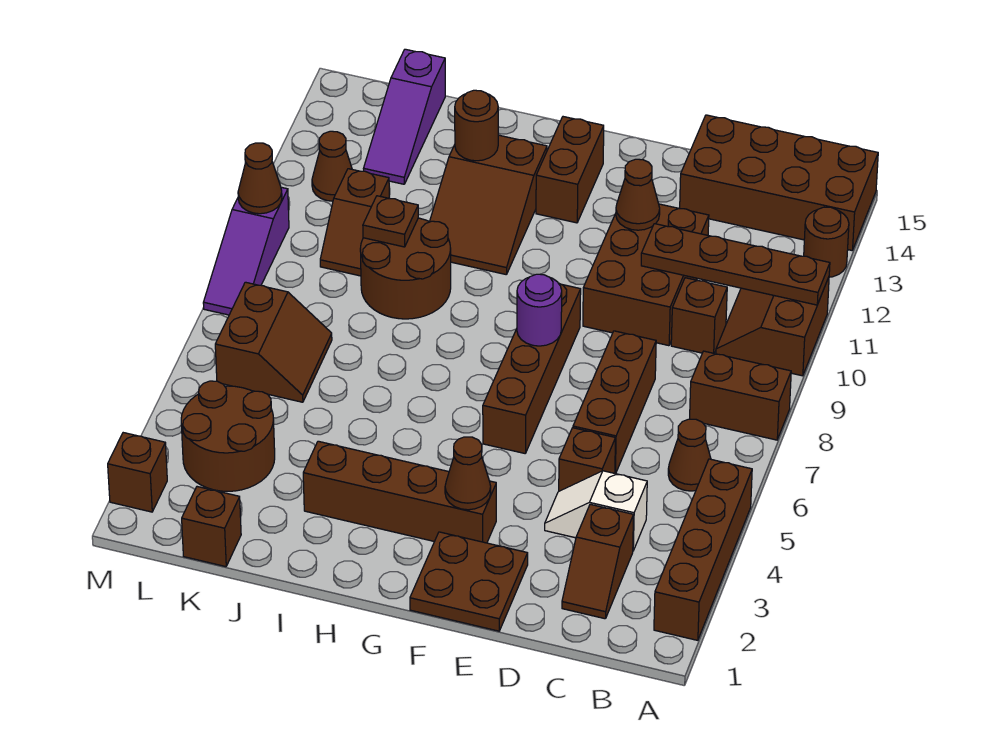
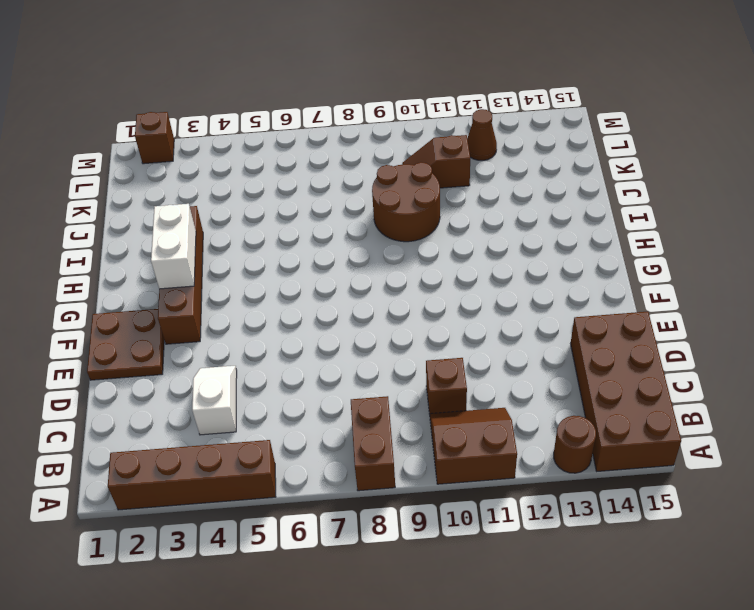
white brick G3:H3 level 2 -> none
none -> brown cone B6 level 1
none -> brown slope C2:C3 level 1 top 3
none -> brown brick D5 level 1
none -> brown brick D6:D8 level 1

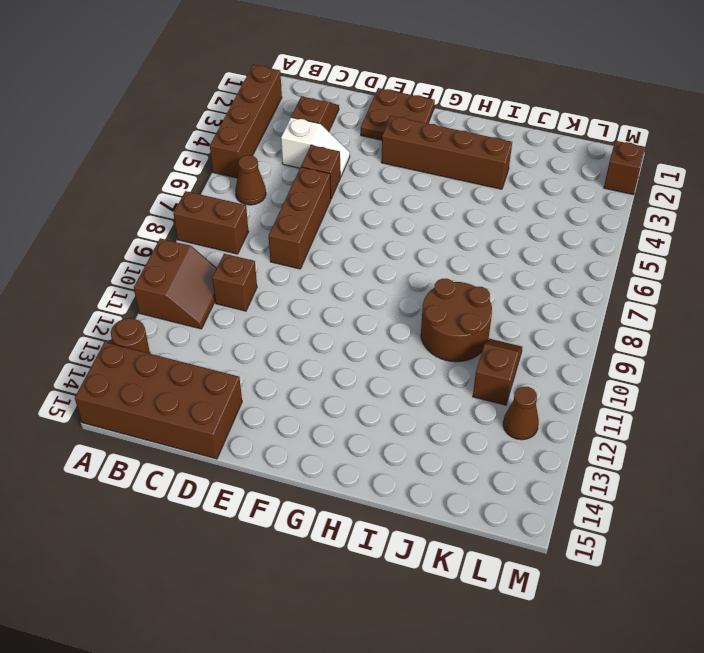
none -> brown brick D10:E12 level 1
none -> brown brick F6:F9 level 1
none -> brown brick G13:G14 level 1
none -> brown slope H11:I13 level 1 top 13

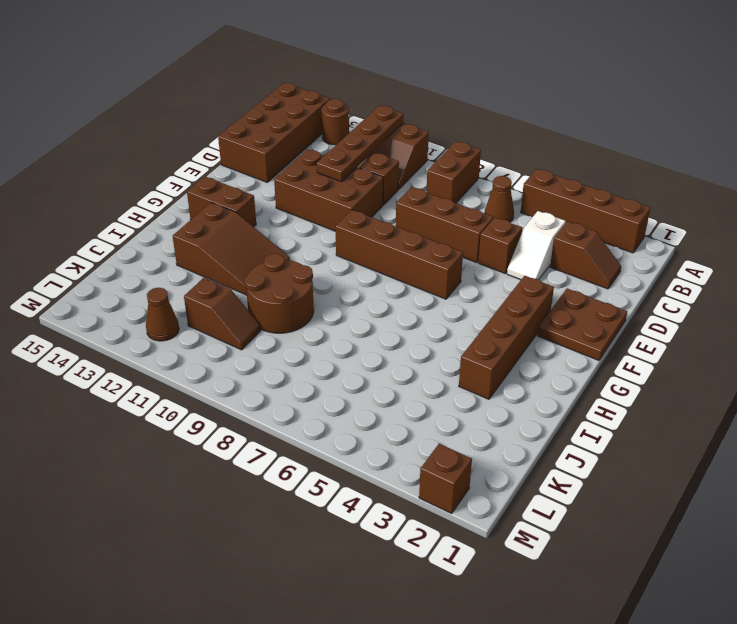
none -> brown brick K1 level 1
none -> brown round brick K3:L4 level 1
none -> brown slope K6:L7 level 1 top L
none -> purple slope K13:K15 level 1 top 15

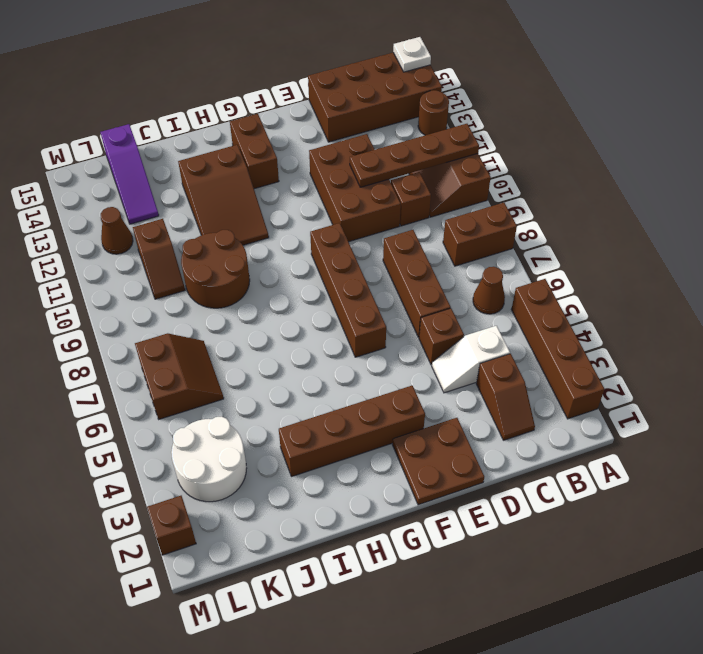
white plate A15 level 2 -> none
white round brick K3:L4 level 1 -> brown round brick K3:L4 level 1
none -> brown brick K1 level 1
none -> purple slope M8:M10 level 1 top 10
none -> brown cone E12 level 2
none -> brown cone F3 level 2

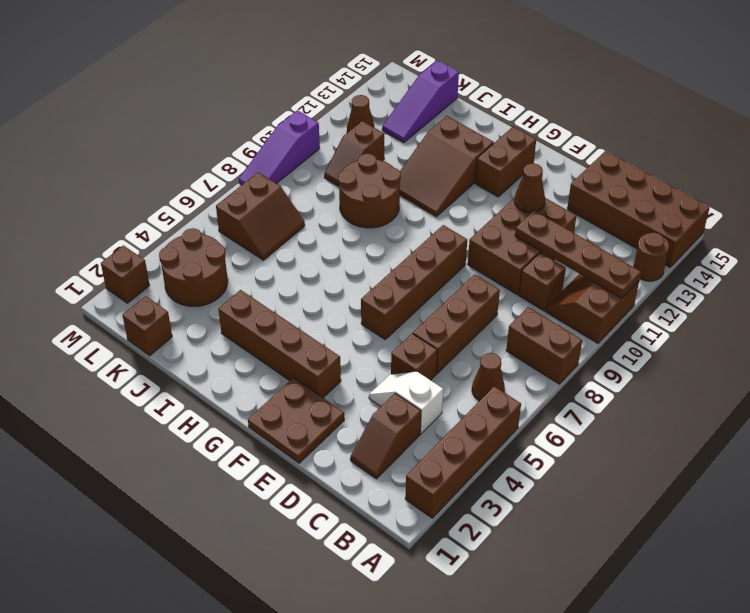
none -> brown cone F3 level 2
none -> purple round brick F8 level 2
none -> brown round brick I13 level 2
none -> brown plate J10 level 2

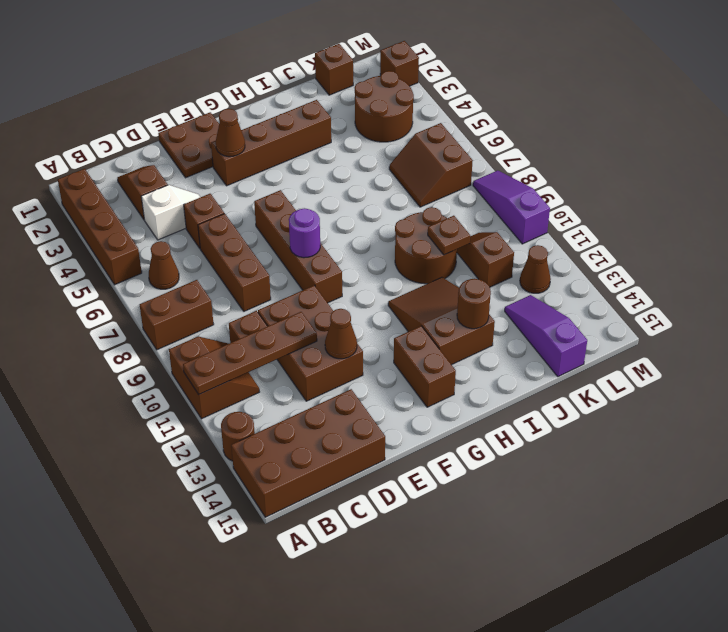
none -> brown cone M10 level 2

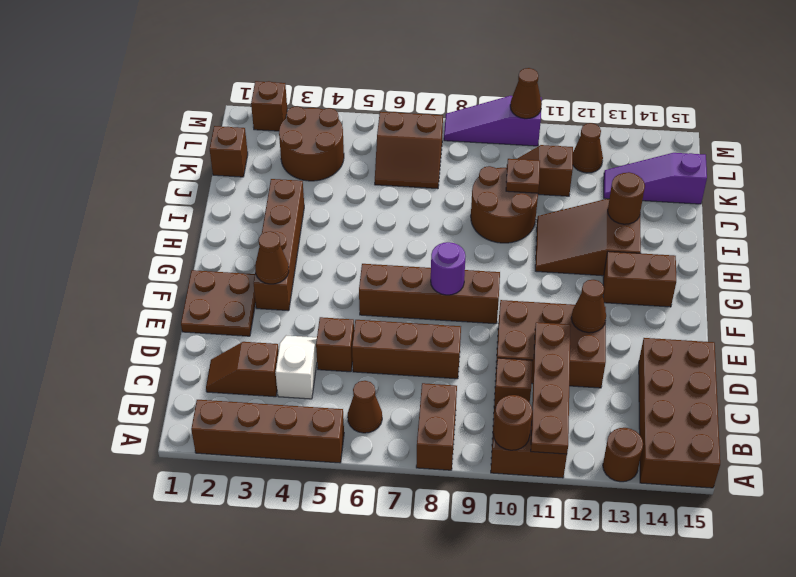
brown round brick A10 level 2 -> none

